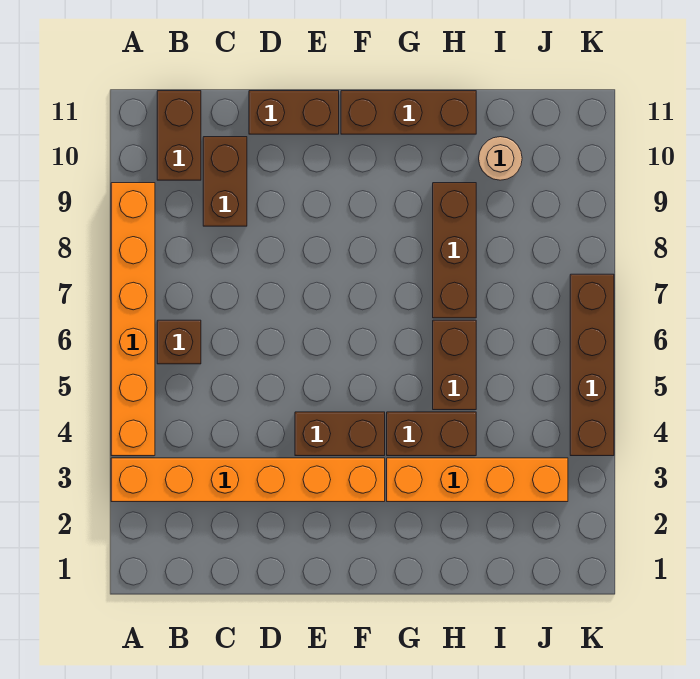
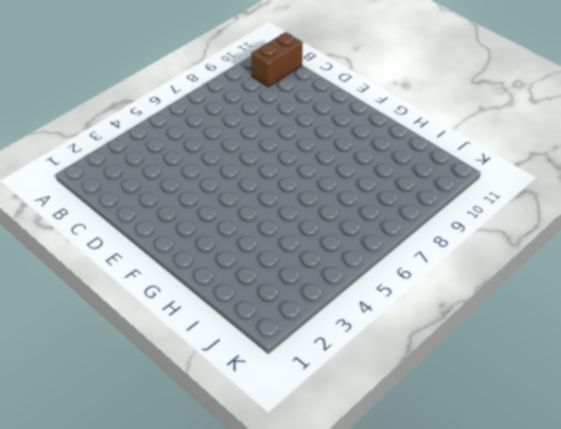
none -> orange brick A3:F3 level 1
none -> orange brick A4:A9 level 1
none -> brown brick B6 level 1

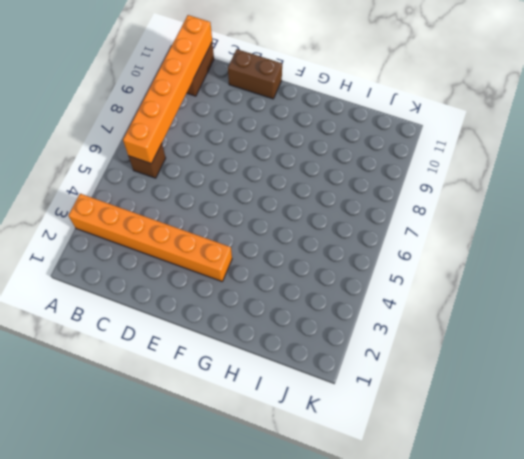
orange brick B6:B11 level 2 -> orange brick A4:A9 level 1
none -> brown brick C9:C10 level 1
none -> brown brick E4:F4 level 1
none -> brown brick F11:H11 level 1

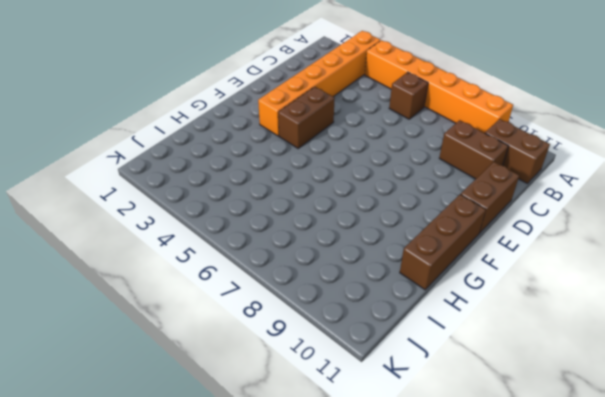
none -> orange brick G3:J3 level 1
none -> brown brick G4:H4 level 1
none -> brown brick H5:H6 level 1

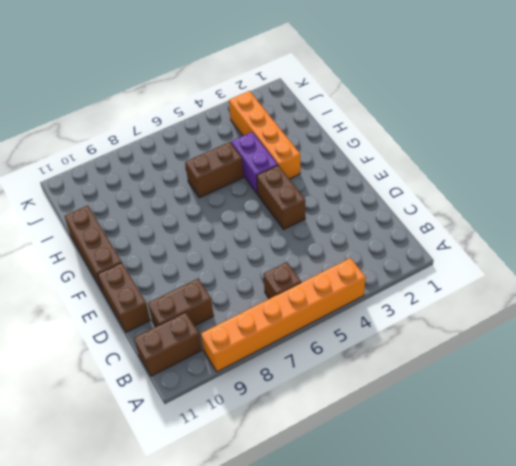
purple brick G4:H4 level 1 -> brown brick G4:H4 level 1
none -> orange brick A3:F3 level 1
none -> brown brick H7:H9 level 1
none -> tan round brick I10 level 1

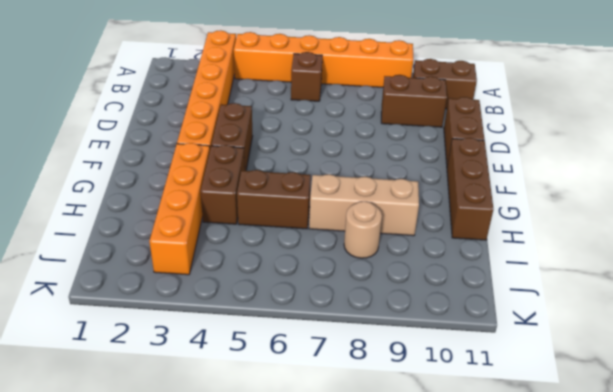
tan brick H7:H9 level 1 -> brown brick H7:H9 level 1
tan round brick I8 level 1 -> tan round brick I10 level 1
none -> brown brick K4:K7 level 1

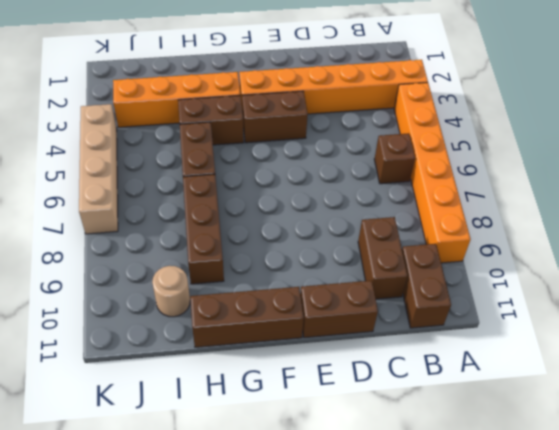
tan brick K4:K7 level 1 -> brown brick K4:K7 level 1

